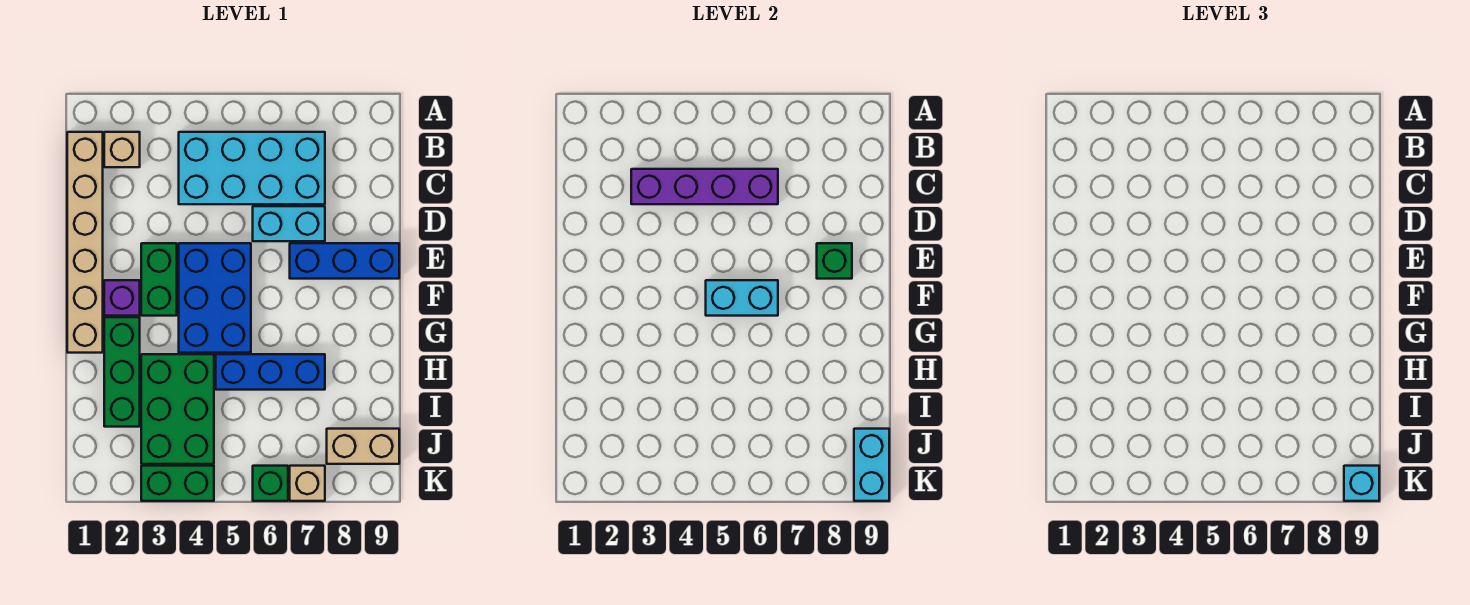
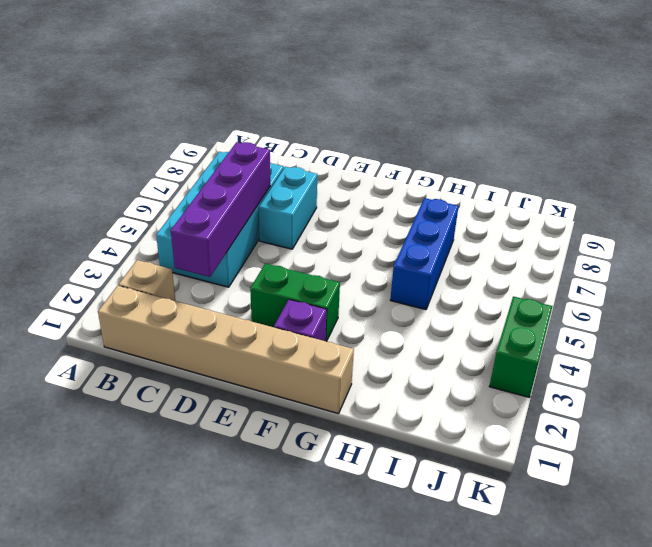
none -> blue brick E4:G5 level 1
none -> blue brick E7:E9 level 1
none -> green brick G2:I2 level 1

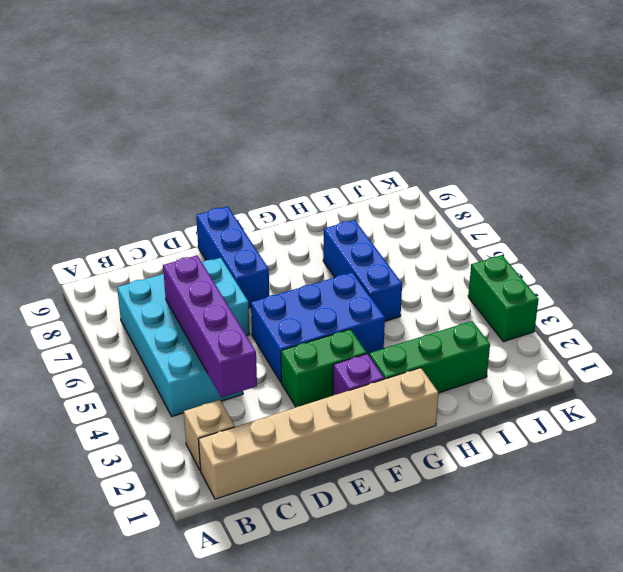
none -> green brick H3:J4 level 1
none -> tan brick J8:J9 level 1
none -> green brick K6 level 1

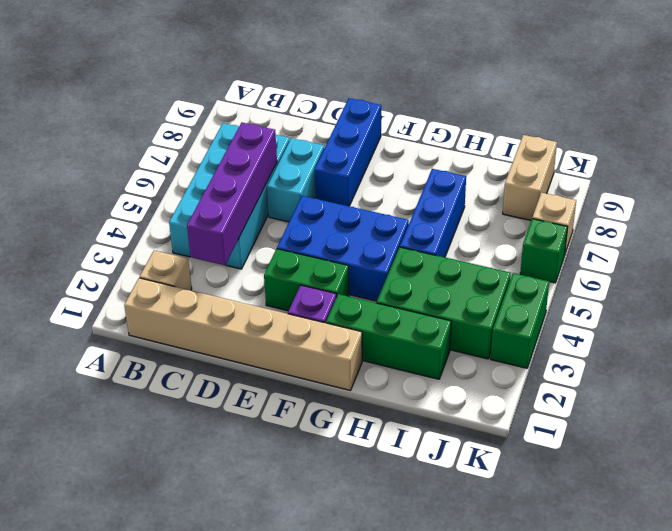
none -> green brick E8 level 2
none -> cyan brick F5:F6 level 2
none -> cyan brick J9:K9 level 2

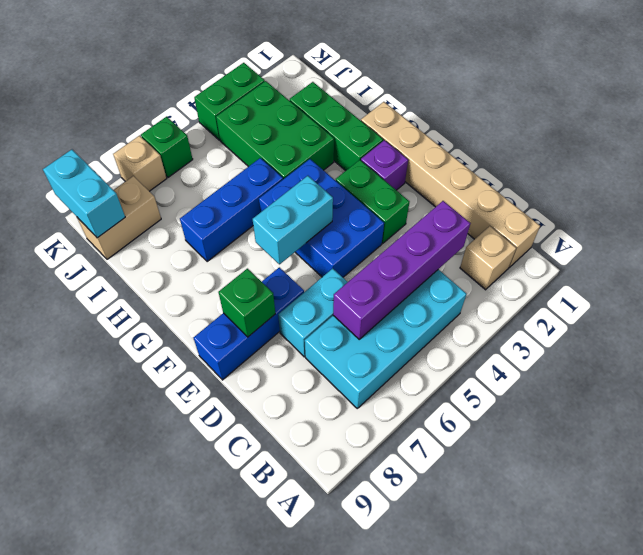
none -> cyan brick K9 level 3

